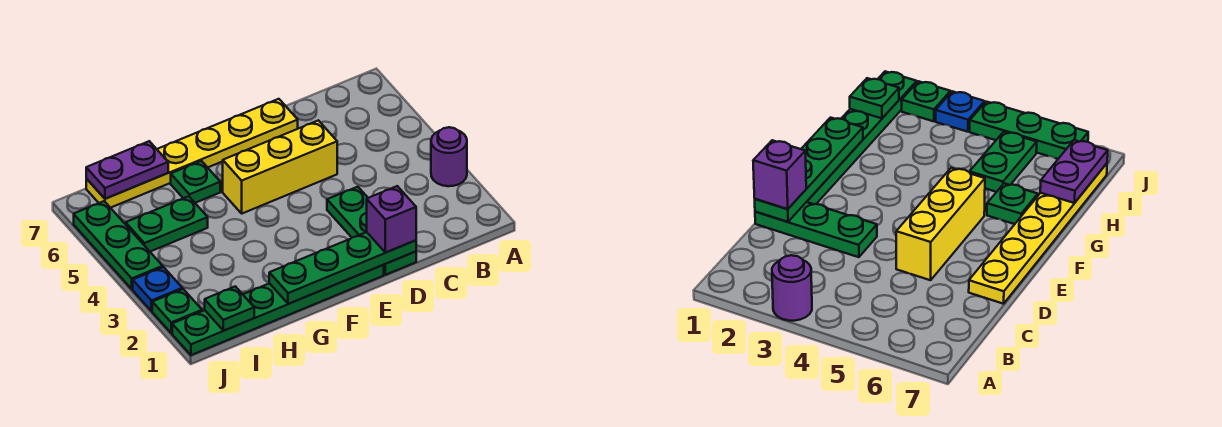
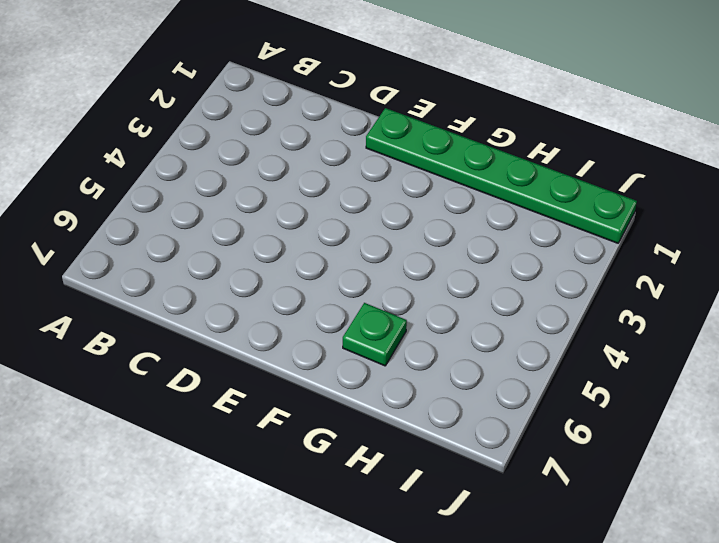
none -> purple round brick A3 level 1
none -> green plate D1:D3 level 1
none -> yellow brick D5:F5 level 1

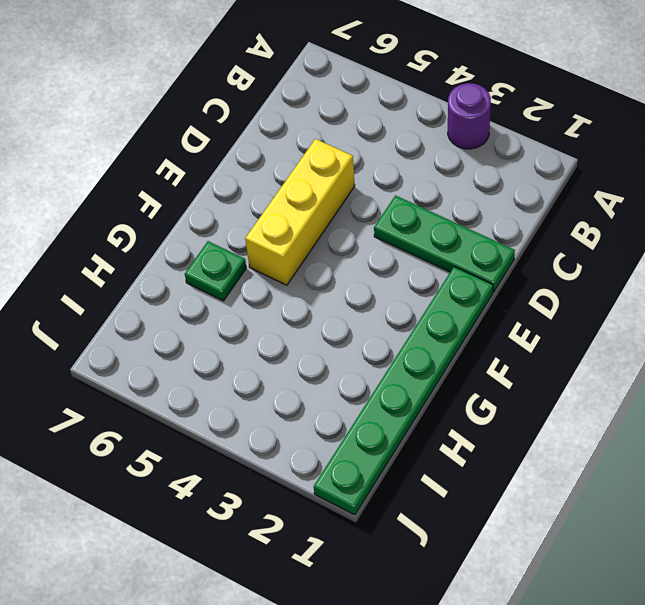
none -> yellow plate D7:I7 level 1
none -> green plate H5:I5 level 1
none -> green plate J2 level 1

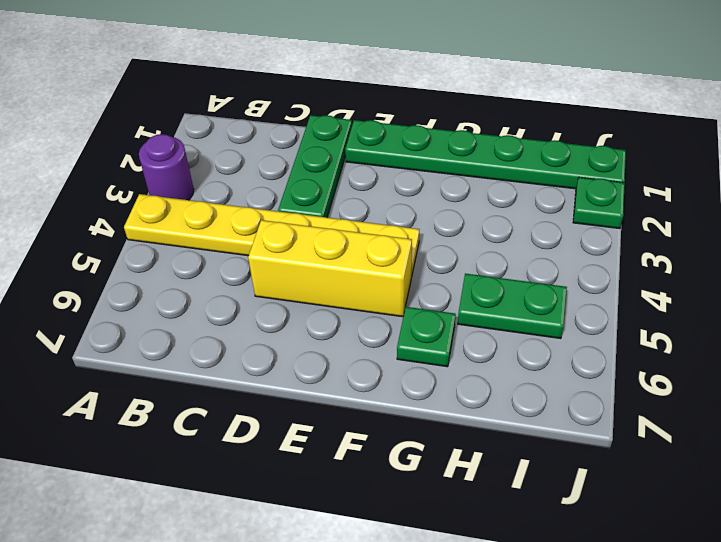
yellow plate A4:F4 level 1 -> yellow plate D7:I7 level 1
none -> blue plate J3 level 1
none -> green plate J4:J6 level 1
none -> green plate D1:G1 level 2

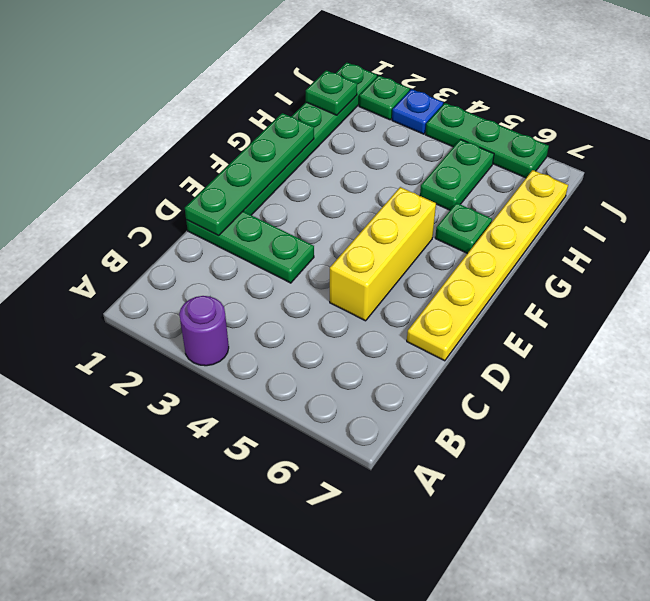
none -> purple plate H7:I7 level 2
none -> purple brick D1 level 3

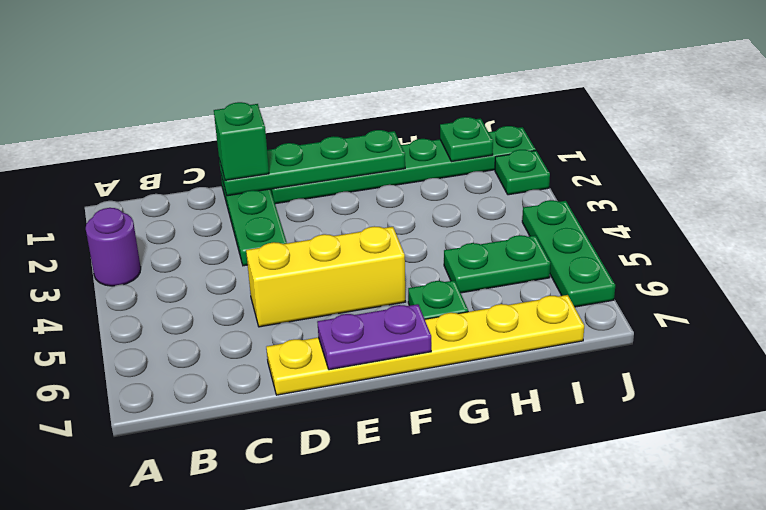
green brick D1 level 3 -> purple brick D1 level 3
purple plate E7:F7 level 2 -> purple plate H7:I7 level 2
none -> blue plate J3 level 1

